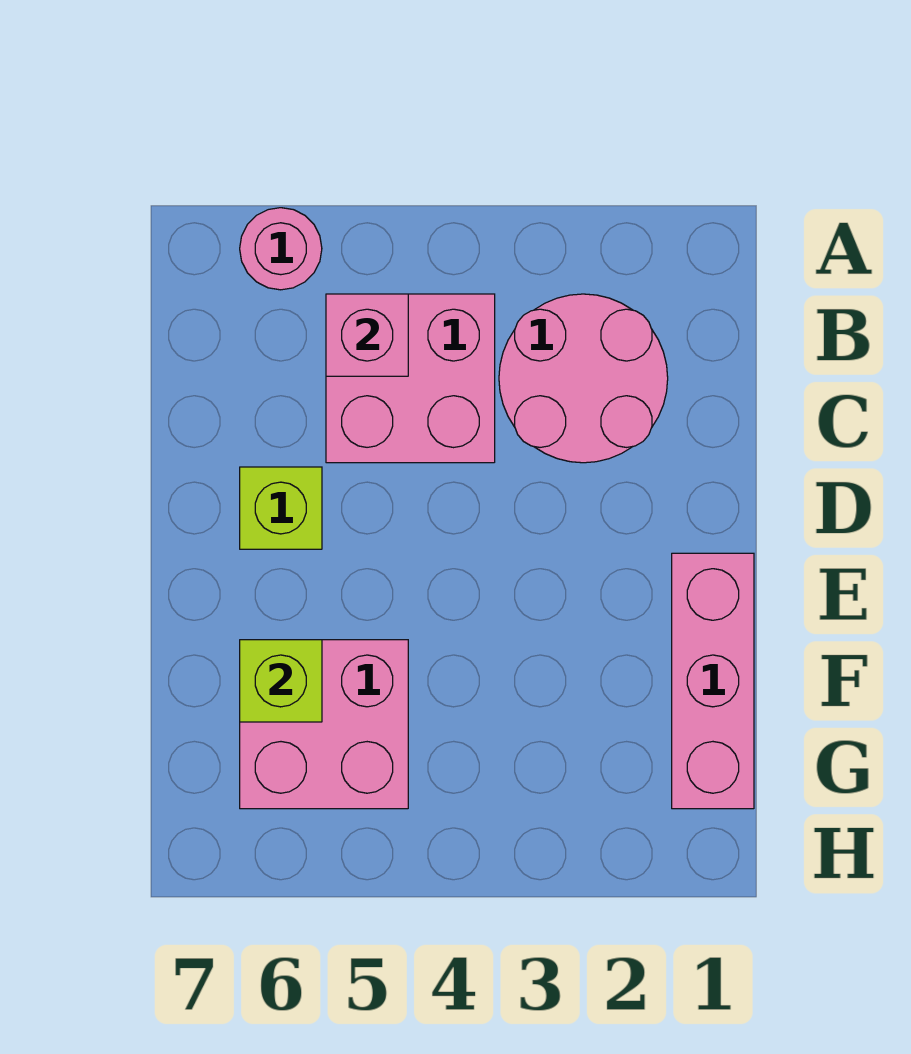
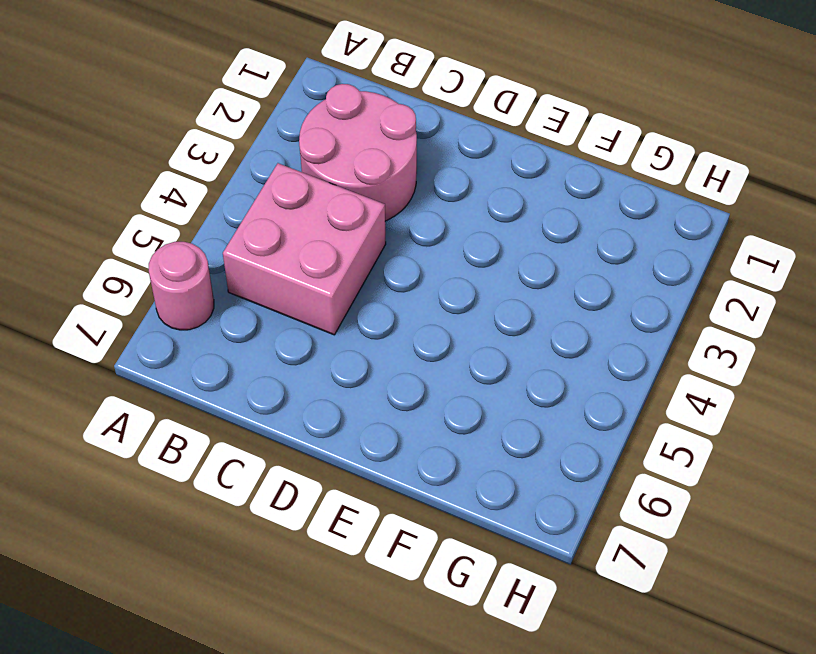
none -> lime brick D6 level 1
none -> pink brick E1:G1 level 1

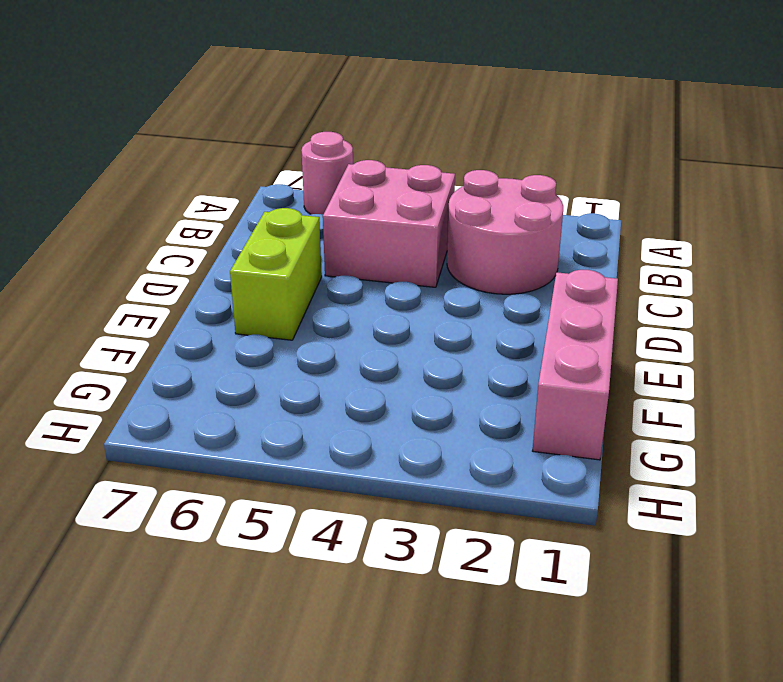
lime brick D6:E6 level 1 -> lime brick D6 level 1
none -> pink brick F5:G6 level 1
none -> pink brick B5 level 2

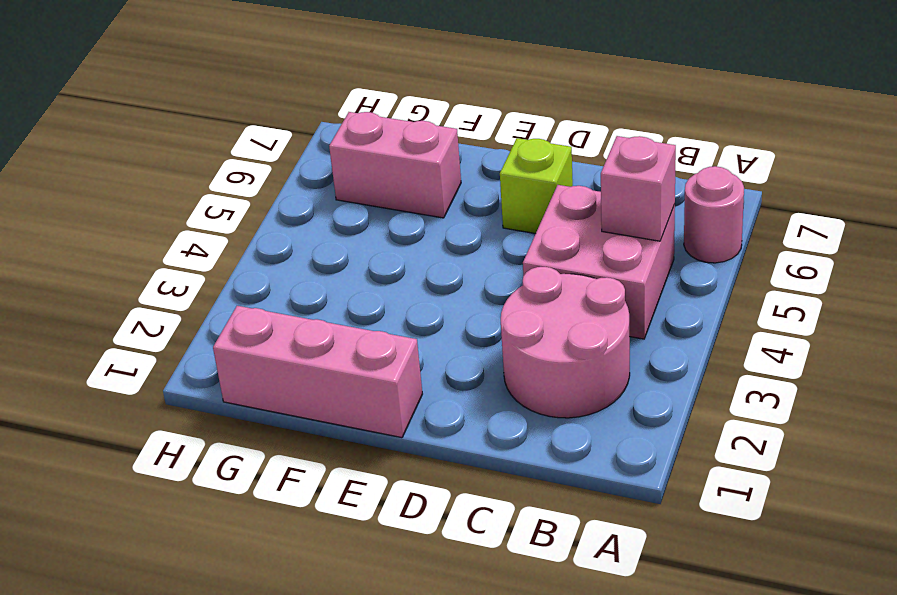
pink brick F6:G6 level 1 -> pink brick F5:G6 level 1
none -> lime brick F6 level 2

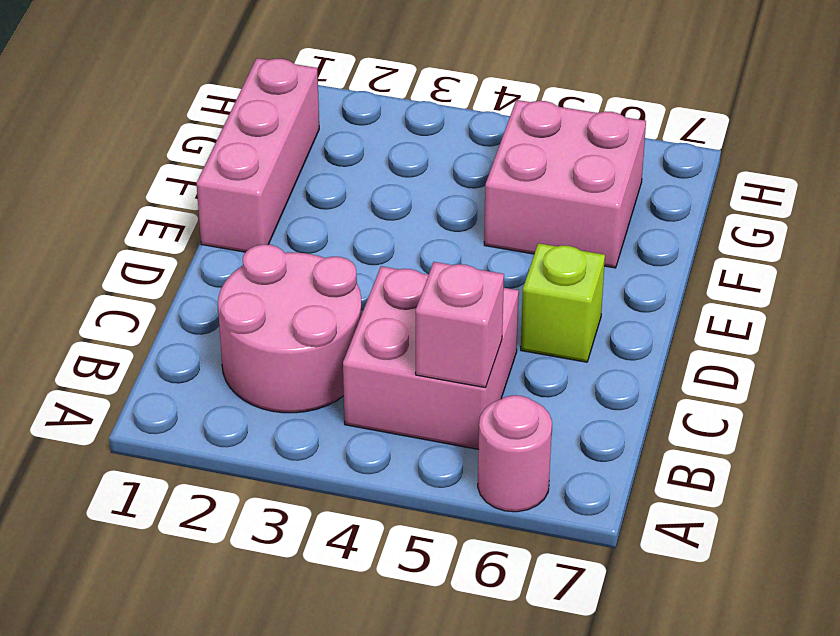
none -> lime brick F6 level 2

